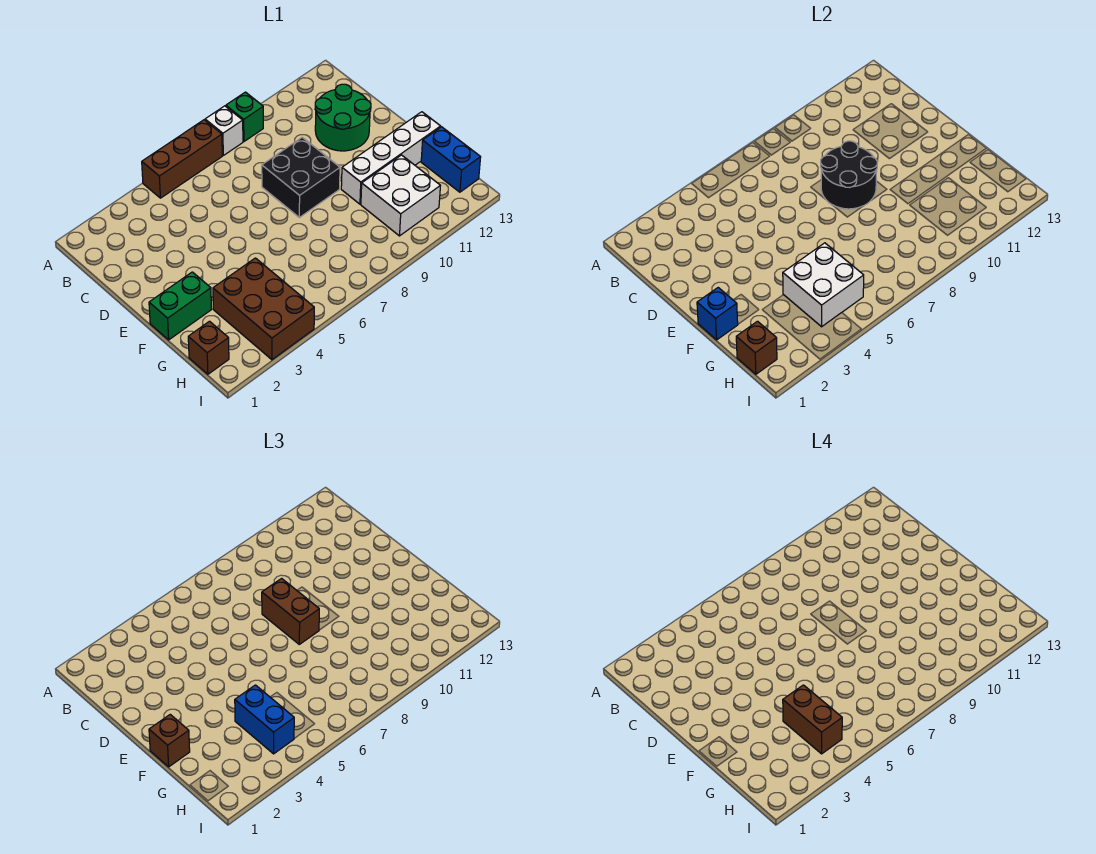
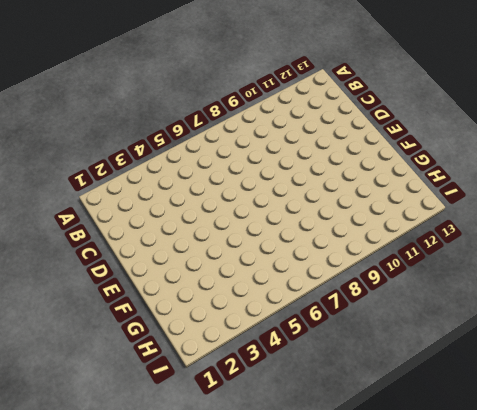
none -> brown brick A5:A7 level 1
none -> white brick A8 level 1
none -> green brick A9 level 1

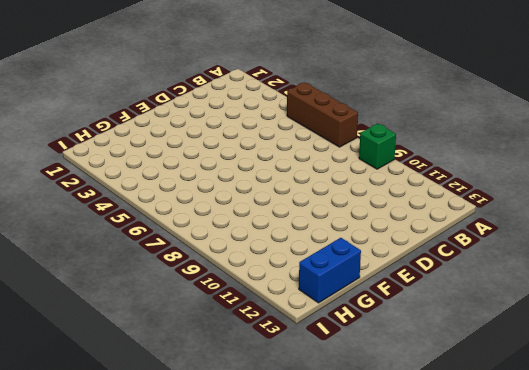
none -> white brick A8 level 1
none -> green round brick C11:D12 level 1
none -> black brick D8:E9 level 1

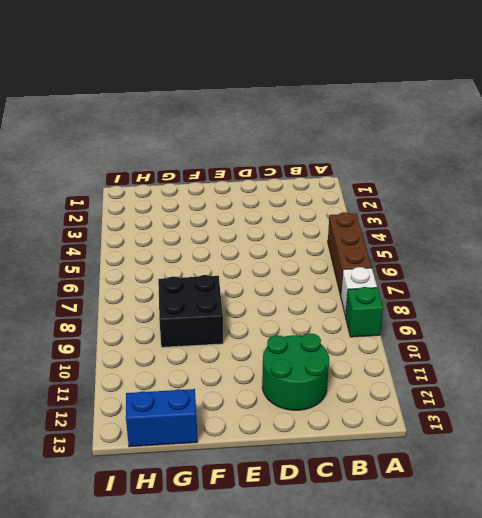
black brick F8:G9 level 1 -> black brick D8:E9 level 1
none -> green brick F1:F2 level 1
none -> white brick F10:F13 level 1
none -> brown brick G3:I4 level 1

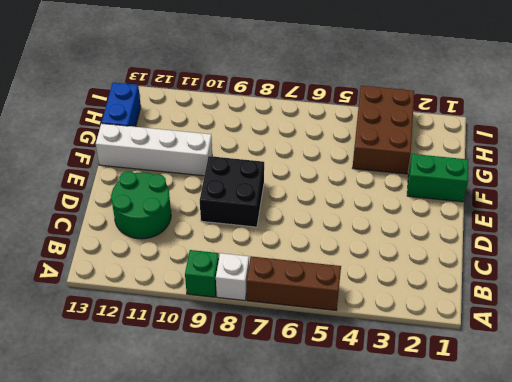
none -> white brick G10:H11 level 1
none -> brown brick H1 level 1
none -> black round brick D8:E9 level 2

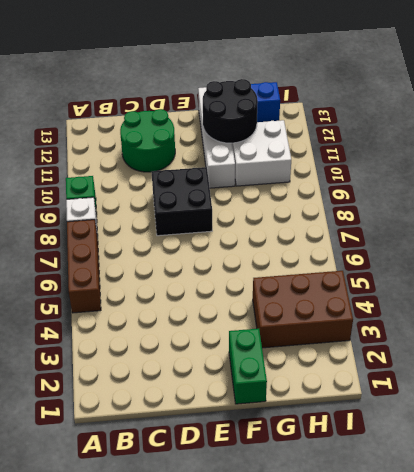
black round brick F11:G12 level 2 -> black round brick D8:E9 level 2
none -> brown brick H1 level 1
none -> blue brick F1 level 2
none -> white brick G4:H5 level 2

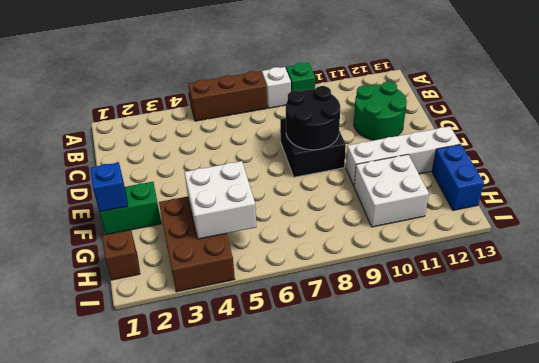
none -> brown brick H1 level 2
none -> brown brick D8:E8 level 3
none -> brown brick F1 level 3

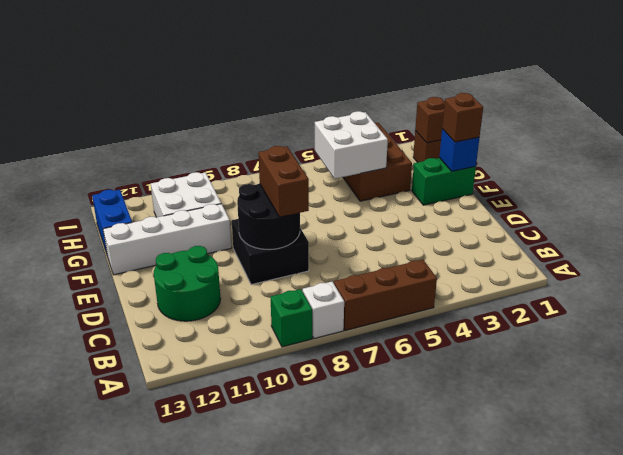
none -> blue brick G4:H4 level 3
none -> brown brick G4:H4 level 4

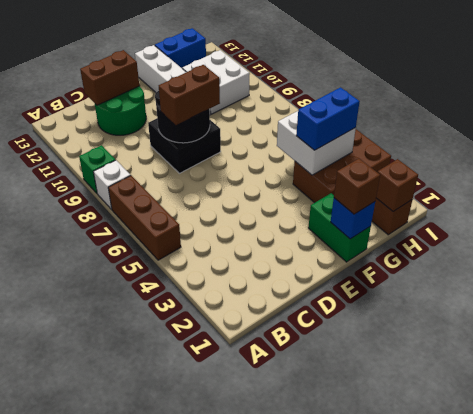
brown brick C12:D12 level 2 -> brown brick G4:H4 level 4

